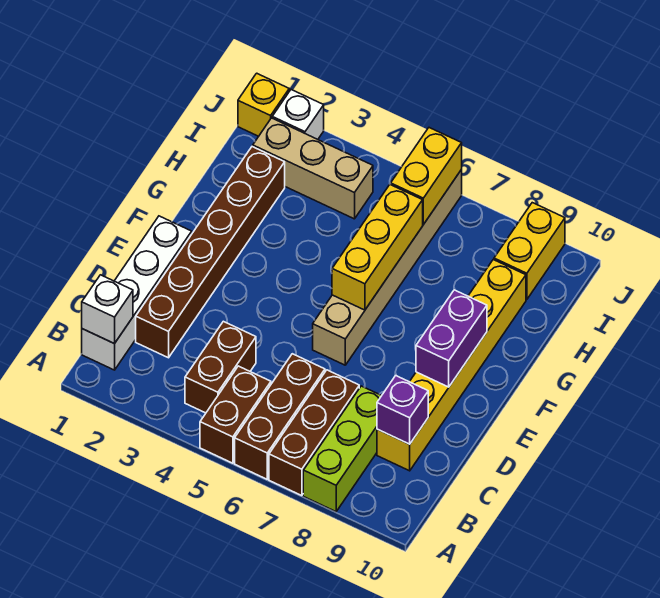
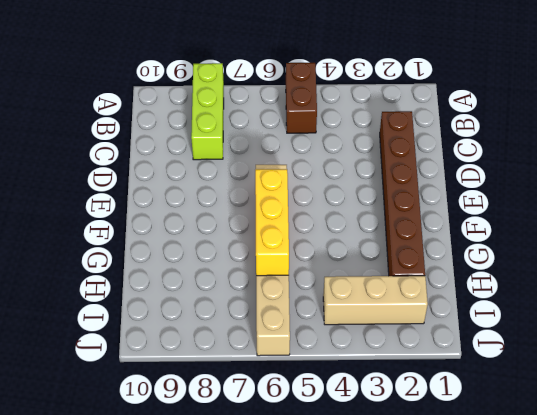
none -> brown brick A6:C6 level 1
none -> brown brick A7:C7 level 1
none -> white brick B1:E1 level 1

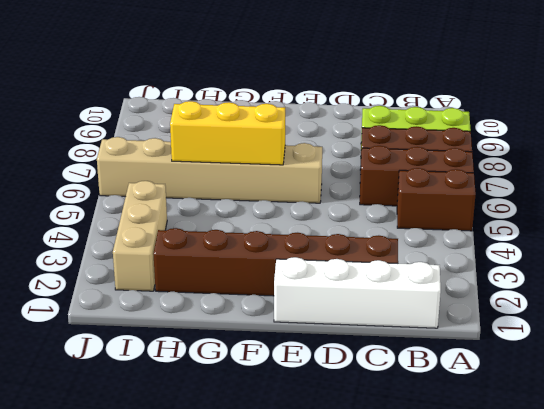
none -> brown brick B4:C4 level 1
none -> yellow brick C9:H9 level 1
none -> yellow brick I9:J9 level 1

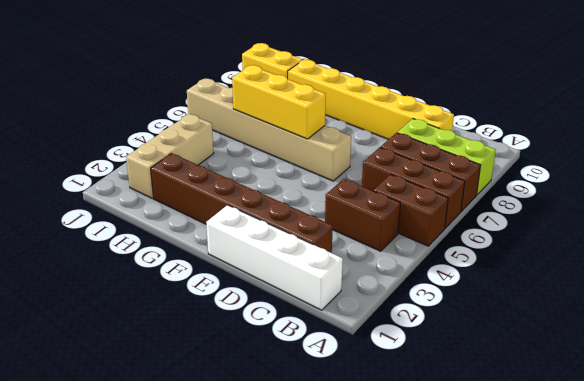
none -> yellow brick J1 level 1
none -> white brick J2 level 1
none -> white brick B1 level 2

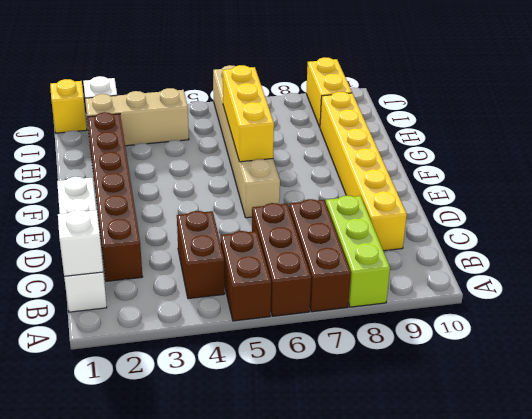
none -> purple brick C9 level 2
none -> purple brick E9:F9 level 2
none -> yellow brick I6:J6 level 2

